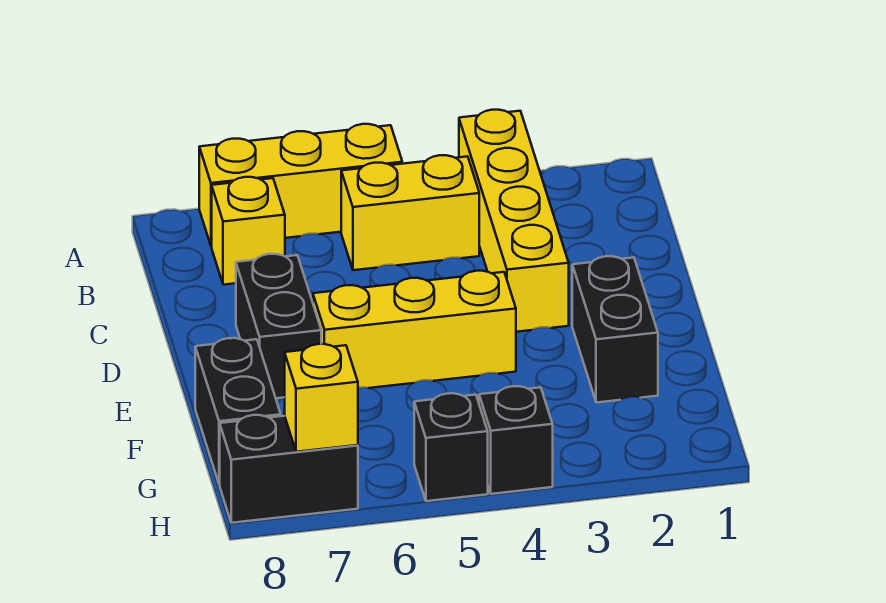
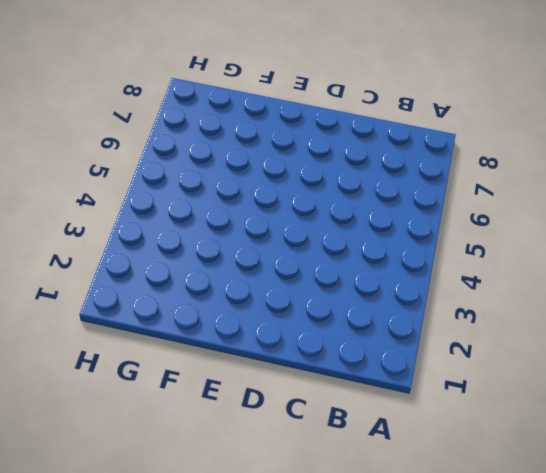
none -> yellow brick A3:D3 level 1
none -> yellow brick A5:A7 level 1
none -> yellow brick B4:B5 level 1

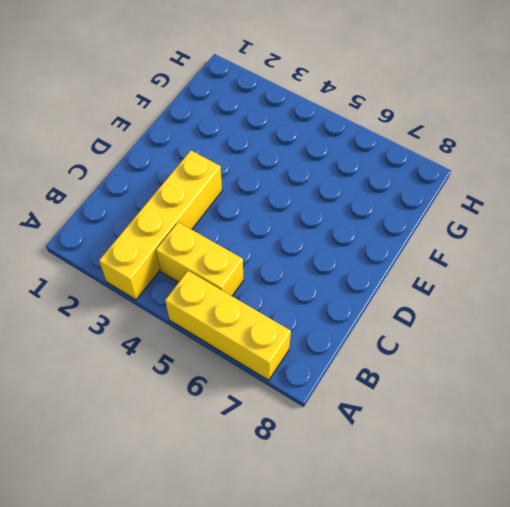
none -> yellow brick B7 level 1
none -> black brick D7:E7 level 1
none -> black brick E2:F2 level 1

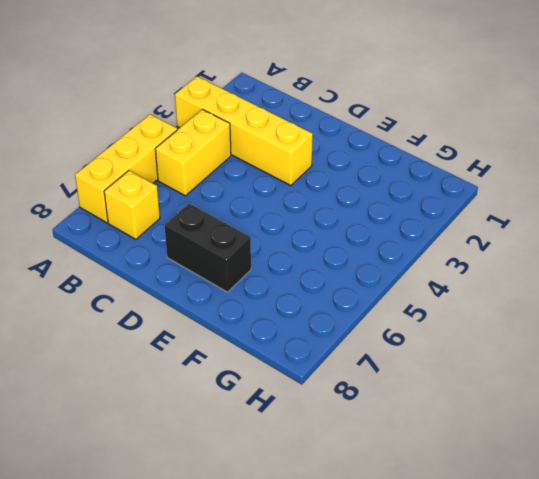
none -> black brick E2:F2 level 1
none -> yellow brick E4:E6 level 1
none -> black brick F8:G8 level 1

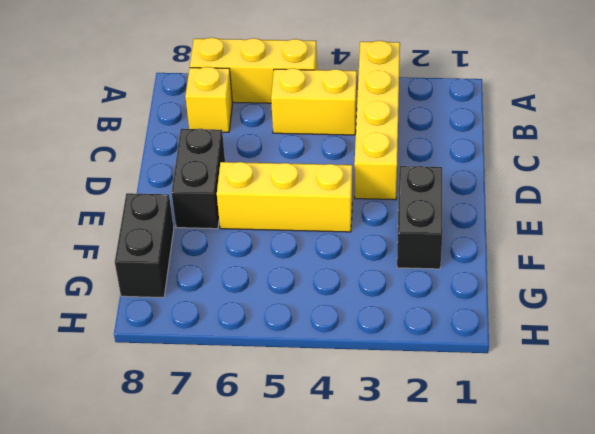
none -> black brick H4 level 1
none -> black brick H5 level 1
none -> black brick H7:H8 level 1

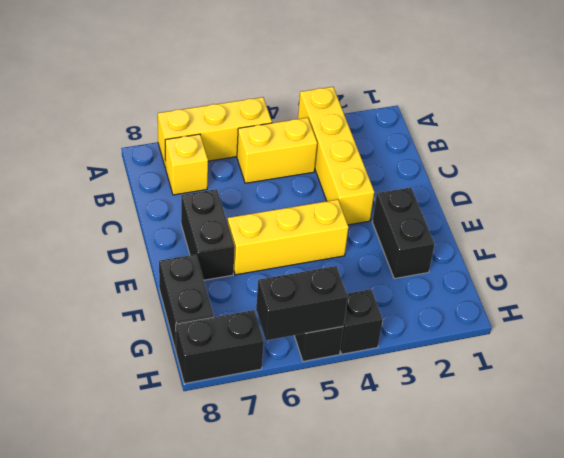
black brick H5:H6 level 2 -> none
none -> yellow brick H7 level 2

